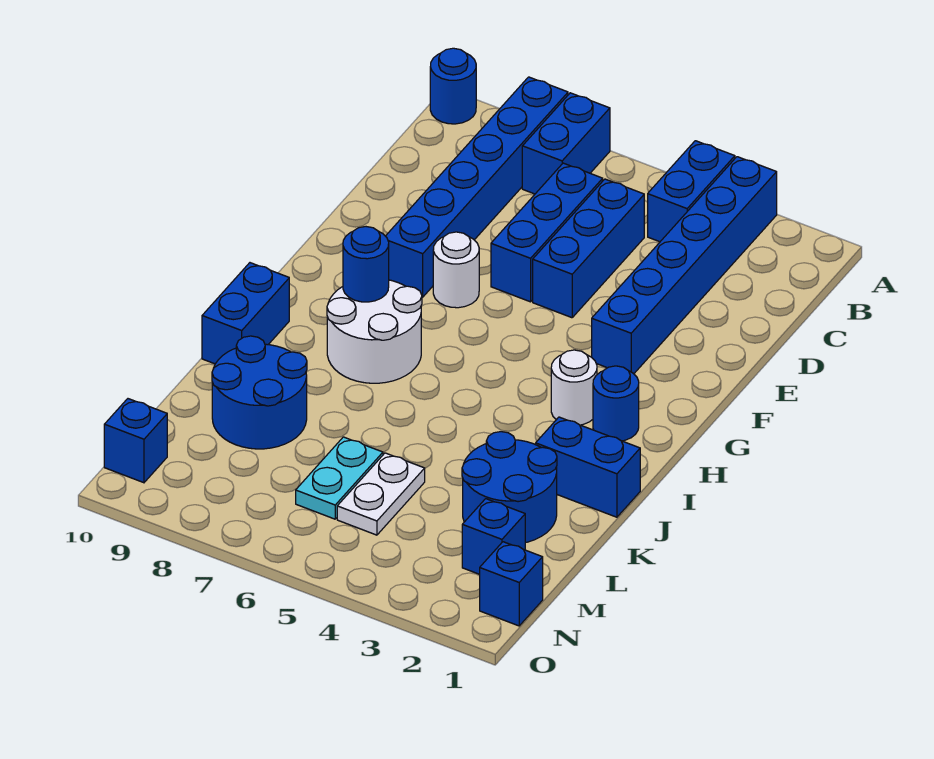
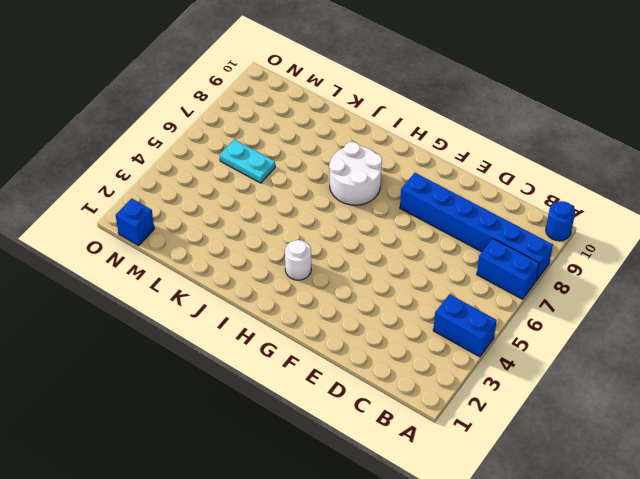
none -> blue brick A3:F3 level 1
none -> blue brick C5:E5 level 1
none -> blue brick C6:E6 level 1

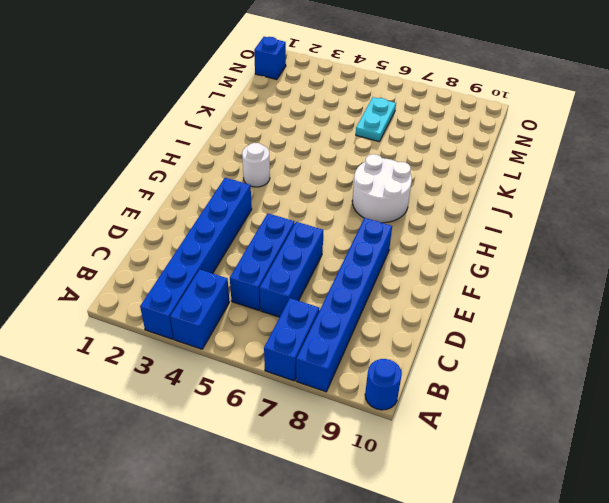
none -> white round brick F7 level 1
none -> blue round brick H2 level 1
none -> blue brick I10:J10 level 1

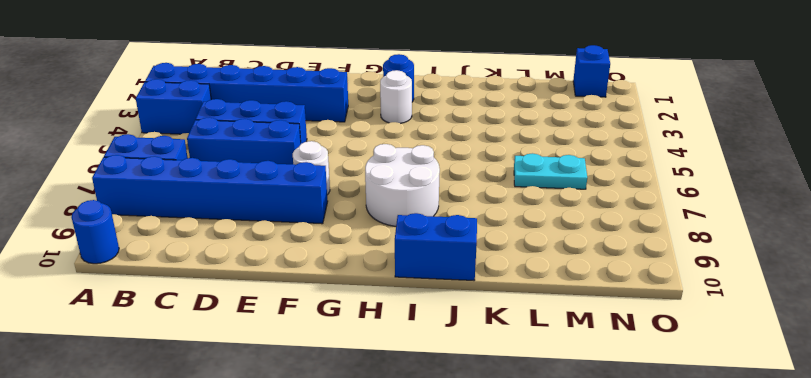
none -> blue brick J1:J2 level 1
none -> blue round brick K2:L3 level 1
none -> blue round brick K8:L9 level 1

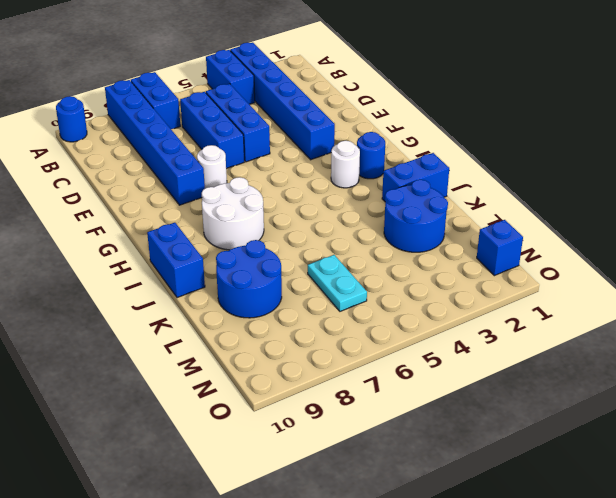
none -> white plate L5:M5 level 1
none -> blue brick M2 level 1
none -> blue brick N10 level 1

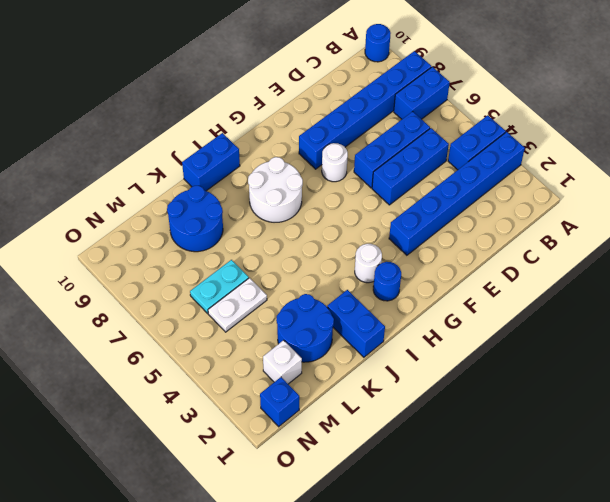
white brick M2 level 1 -> blue brick M2 level 1
none -> blue brick N10 level 1
none -> blue round brick H8 level 2

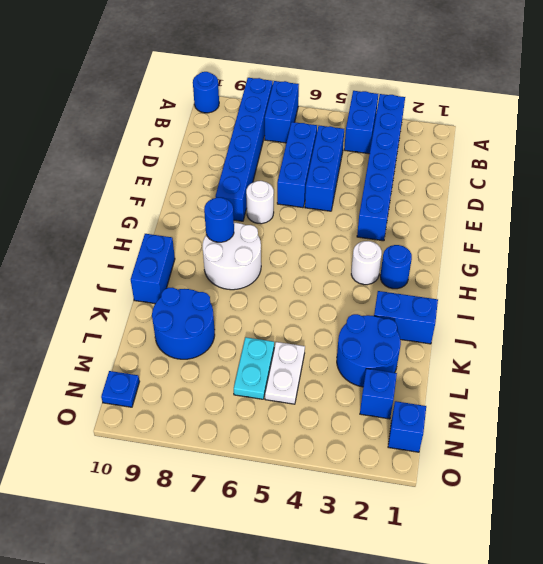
blue plate N10 level 1 -> blue brick N10 level 1

